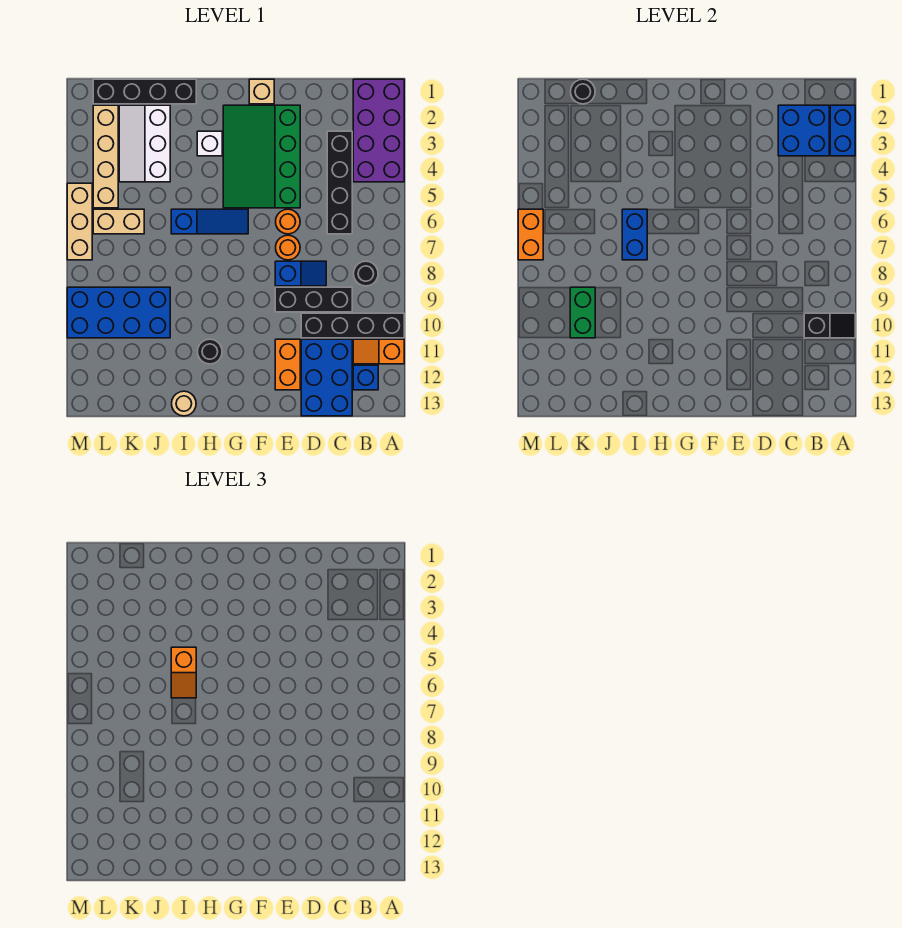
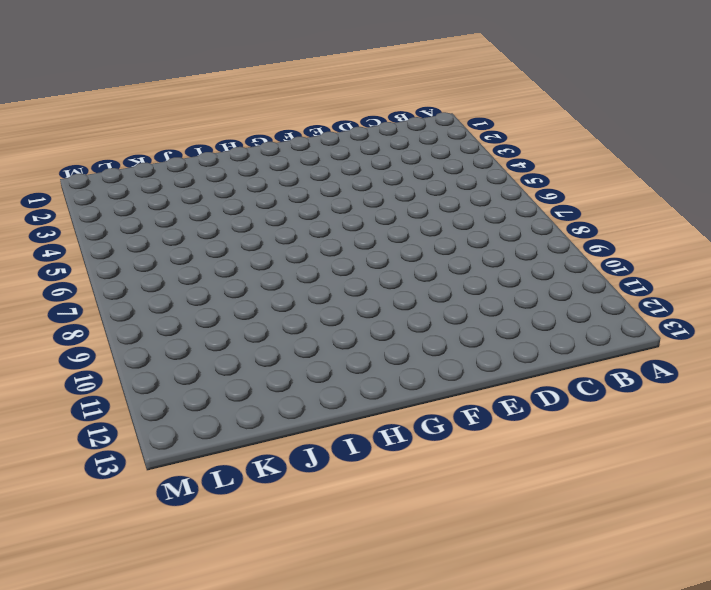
none -> purple brick A1:B4 level 1
none -> black brick A10:D10 level 1
none -> orange slope A11:B11 level 1 top A
none -> black round brick B8 level 1

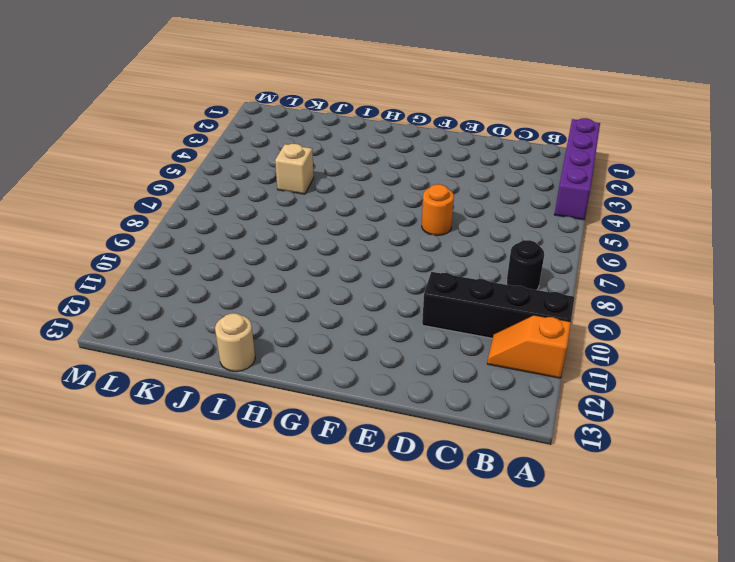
purple brick A1:A4 level 1 -> purple brick A1:B4 level 1
tan brick J5 level 1 -> tan brick F1 level 1
none -> blue brick B12 level 1
none -> black brick C3:C6 level 1
none -> black brick C9:E9 level 1
none -> blue brick C11:D13 level 1

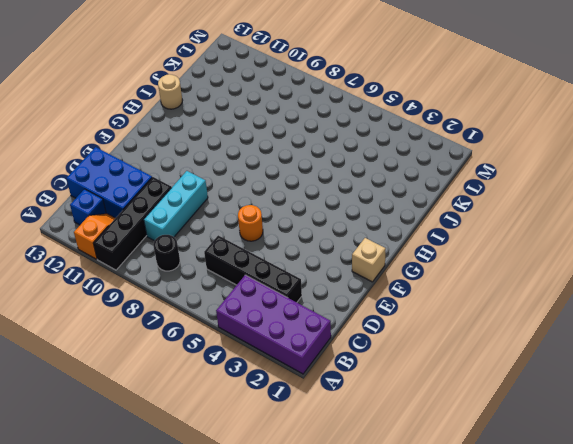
cyan brick C9:E9 level 1 -> black brick C9:E9 level 1
none -> blue slope D8:E8 level 1 top E
none -> green slope E2:G5 level 1 top E
none -> orange round brick E7 level 1
none -> orange brick E11:E12 level 1

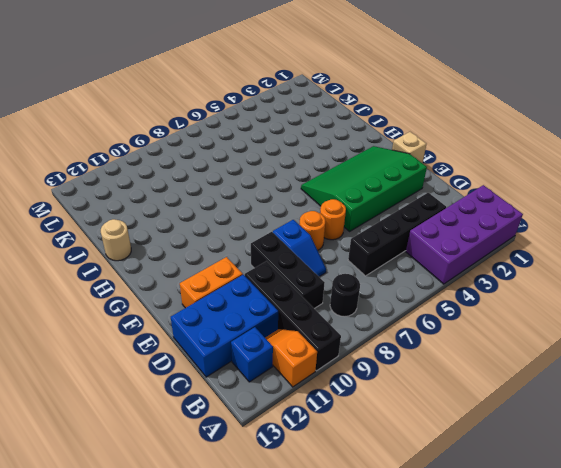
none -> blue slope G6:I6 level 1 top I
none -> white brick H3 level 1
none -> black round brick H11 level 1
none -> black brick I1:L1 level 1

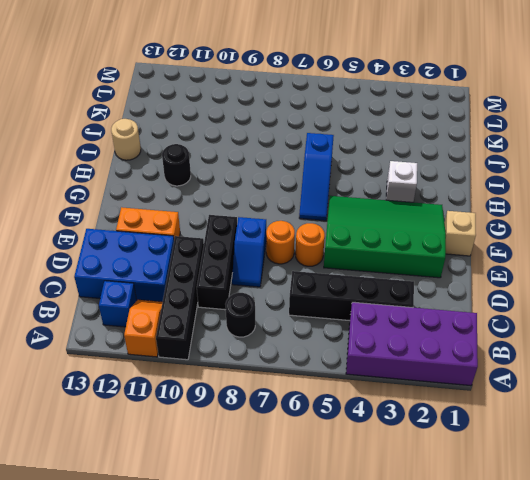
none -> black brick I1:L1 level 1
none -> white slope J2:K4 level 1 top J
none -> blue brick J9:M10 level 1
none -> tan brick K6:L6 level 1

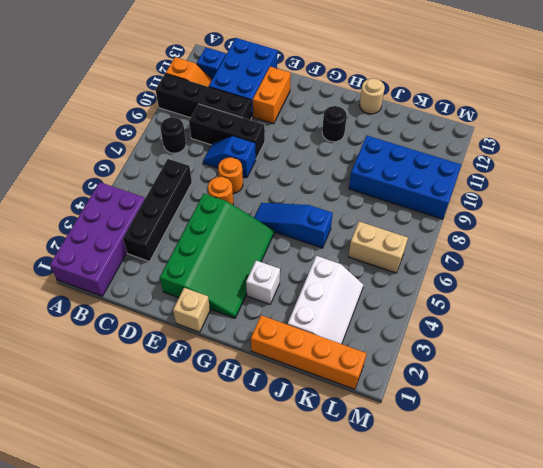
orange brick I1:L1 level 1 -> black brick I1:L1 level 1
none -> tan brick L2:L5 level 1
none -> tan brick M5:M7 level 1
none -> blue brick A2:A3 level 2
none -> black slope A10:B10 level 2 top B

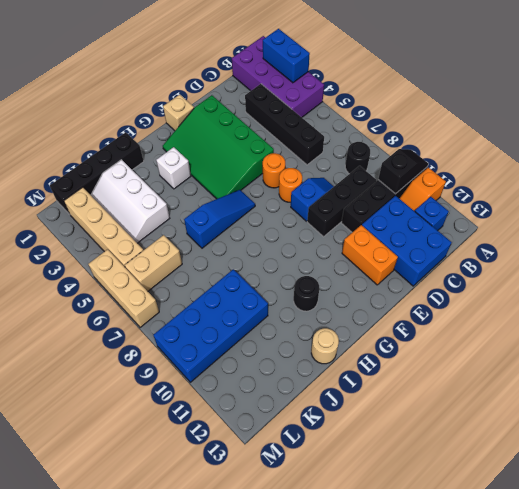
none -> blue brick B2:C3 level 2
none -> blue brick I6:I7 level 2
none -> black round brick K1 level 2
none -> green brick K9:K10 level 2

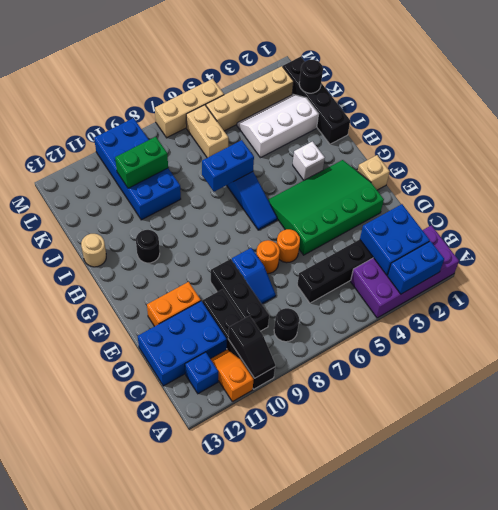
none -> orange brick M6:M7 level 2
none -> orange slope I5:I6 level 3 top 5

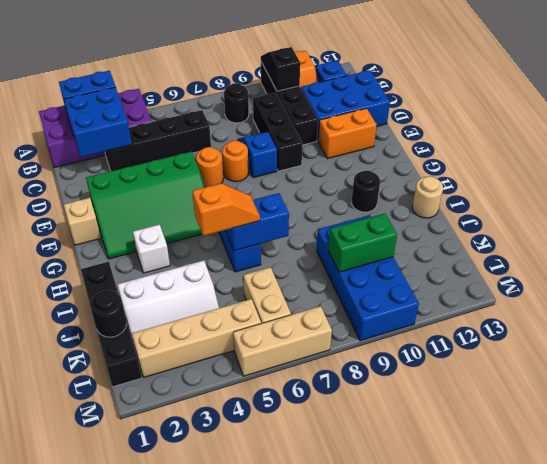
none -> orange brick M6:M7 level 2

